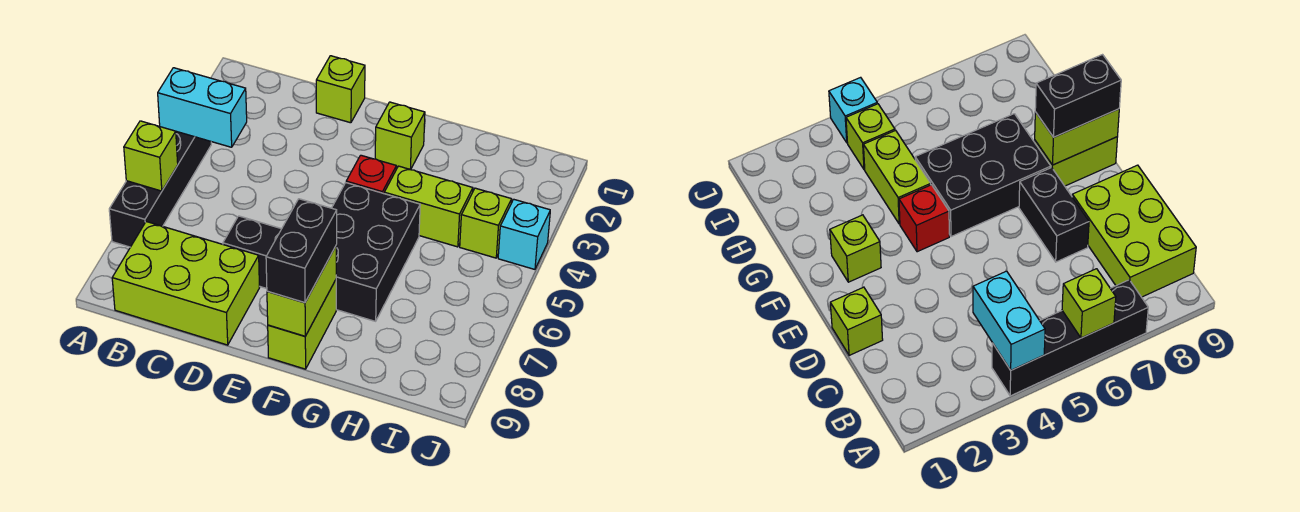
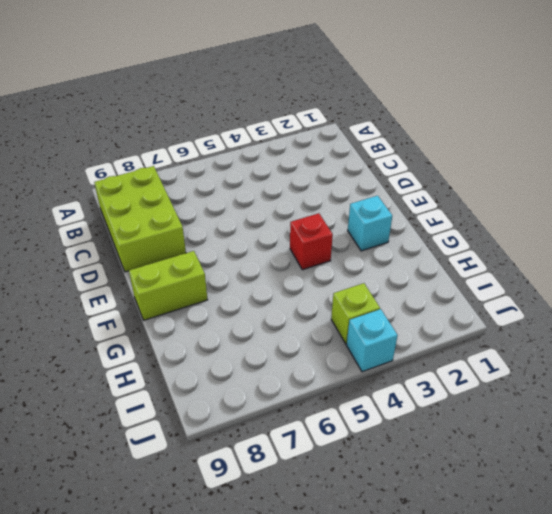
cyan brick F2 level 1 -> lime brick F2 level 1
none -> black brick A4:A7 level 1
none -> lime brick D1 level 1
none -> black brick D7:E7 level 1

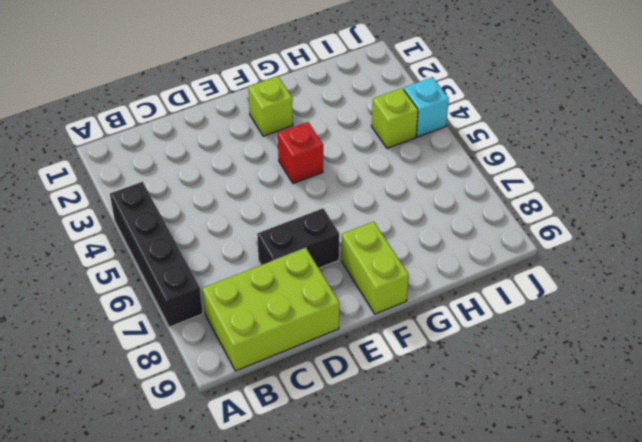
none -> lime brick D1 level 1
none -> black brick F5:G7 level 1
none -> lime brick G4:H4 level 1

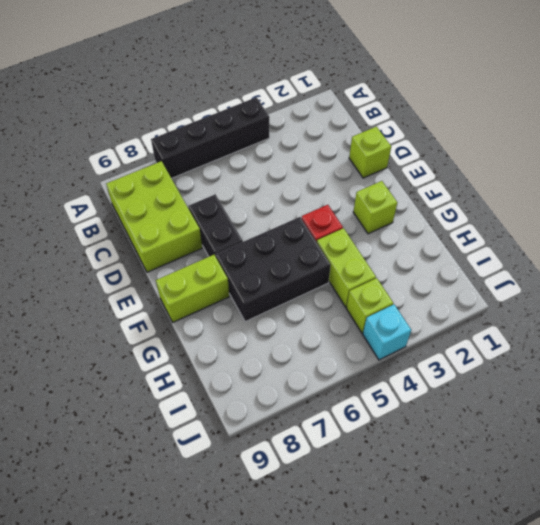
none -> cyan brick A4:B4 level 2
none -> lime brick A6 level 2
none -> lime brick F8:F9 level 2

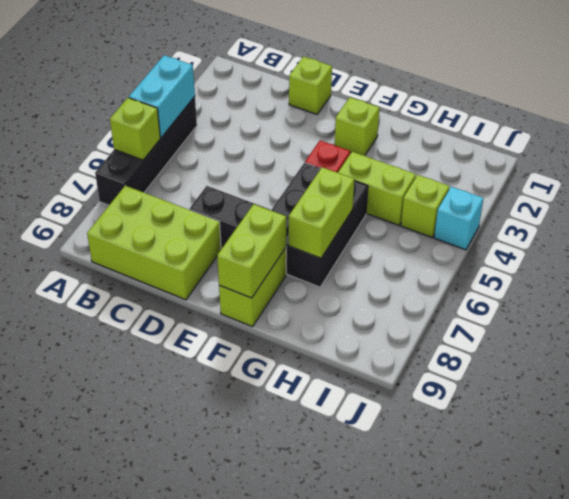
cyan brick A4:A5 level 2 -> cyan brick A4:B4 level 2
lime brick G6:G7 level 2 -> none
none -> black brick F8:F9 level 3

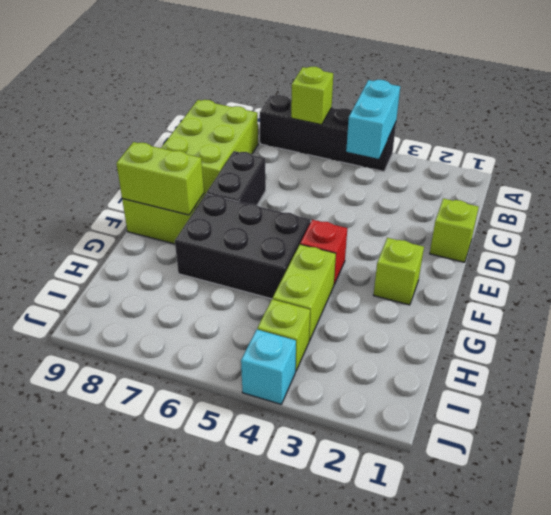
none -> black brick F8:F9 level 3

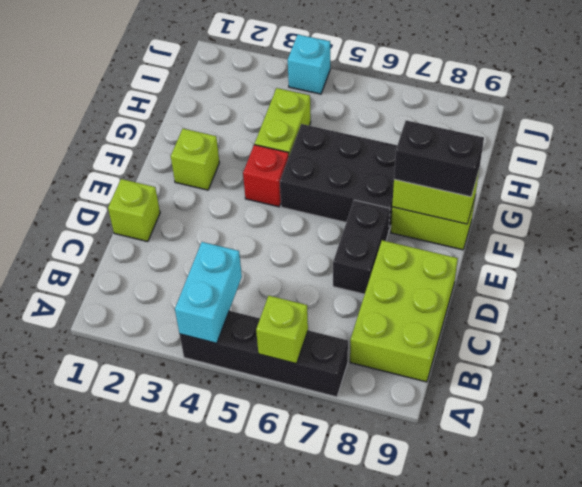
none -> lime brick I4 level 1

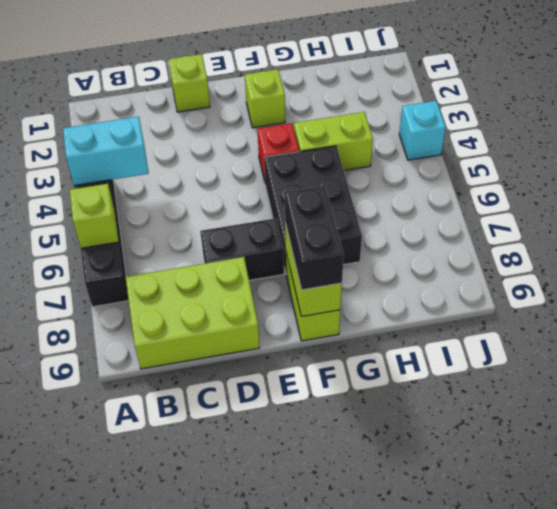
none -> lime brick I4 level 1

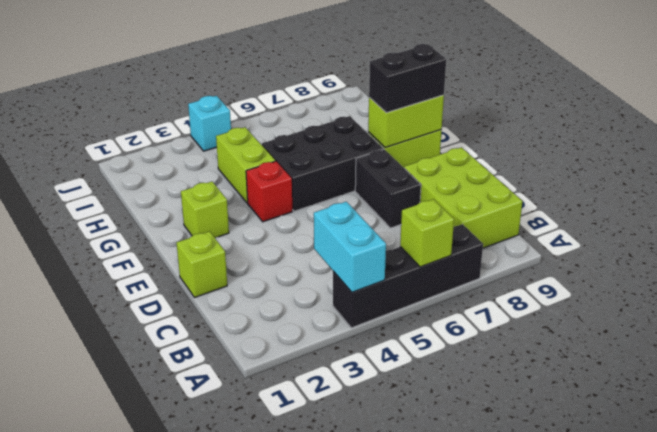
none -> lime brick I4 level 1

